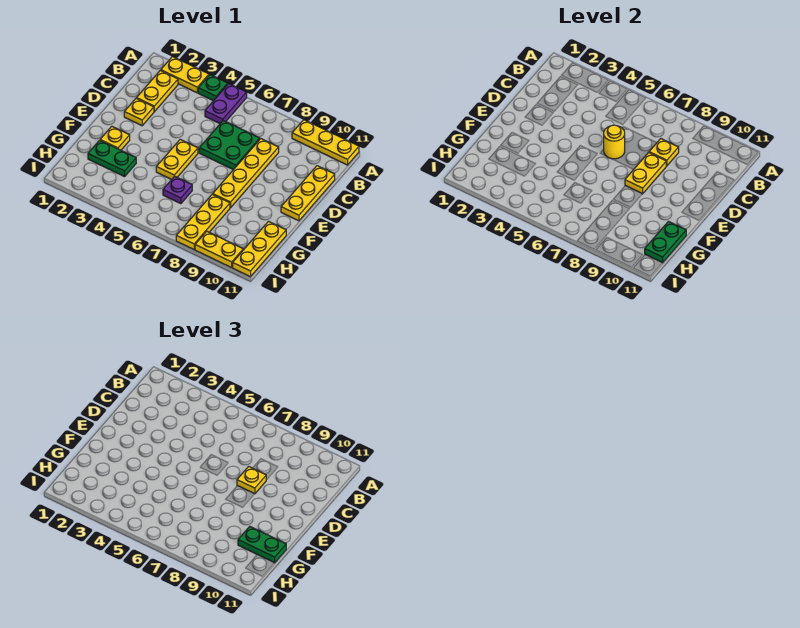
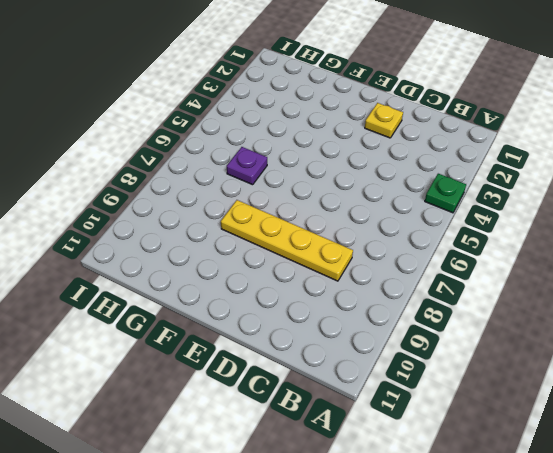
none -> yellow plate A2:A3 level 1
none -> purple plate A5:B5 level 1
none -> yellow plate A9:A11 level 1

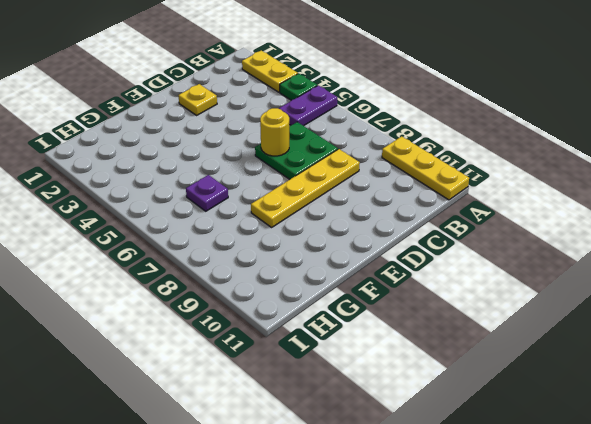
none -> yellow plate B2:C2 level 1
none -> yellow plate C11:E11 level 1
none -> yellow plate E5:F5 level 1

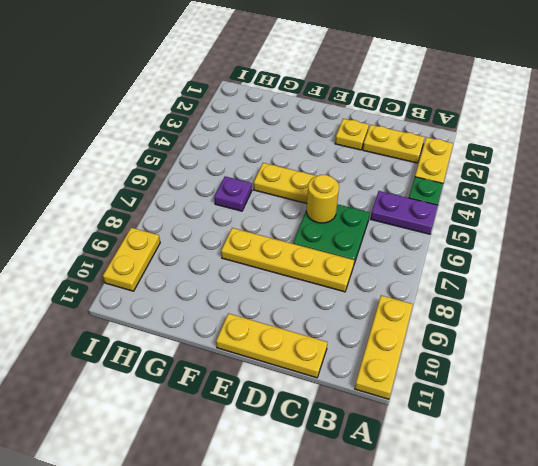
none -> yellow plate F2 level 1
none -> green plate G2:G3 level 1
none -> yellow plate G8:I8 level 1

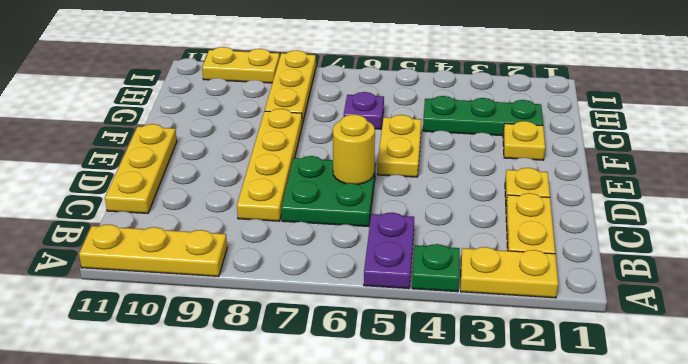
green plate G2:G4 level 1 -> green plate G2:G3 level 1
none -> yellow plate G11:I11 level 1
none -> yellow plate C8 level 2
none -> yellow plate D8:E8 level 2

